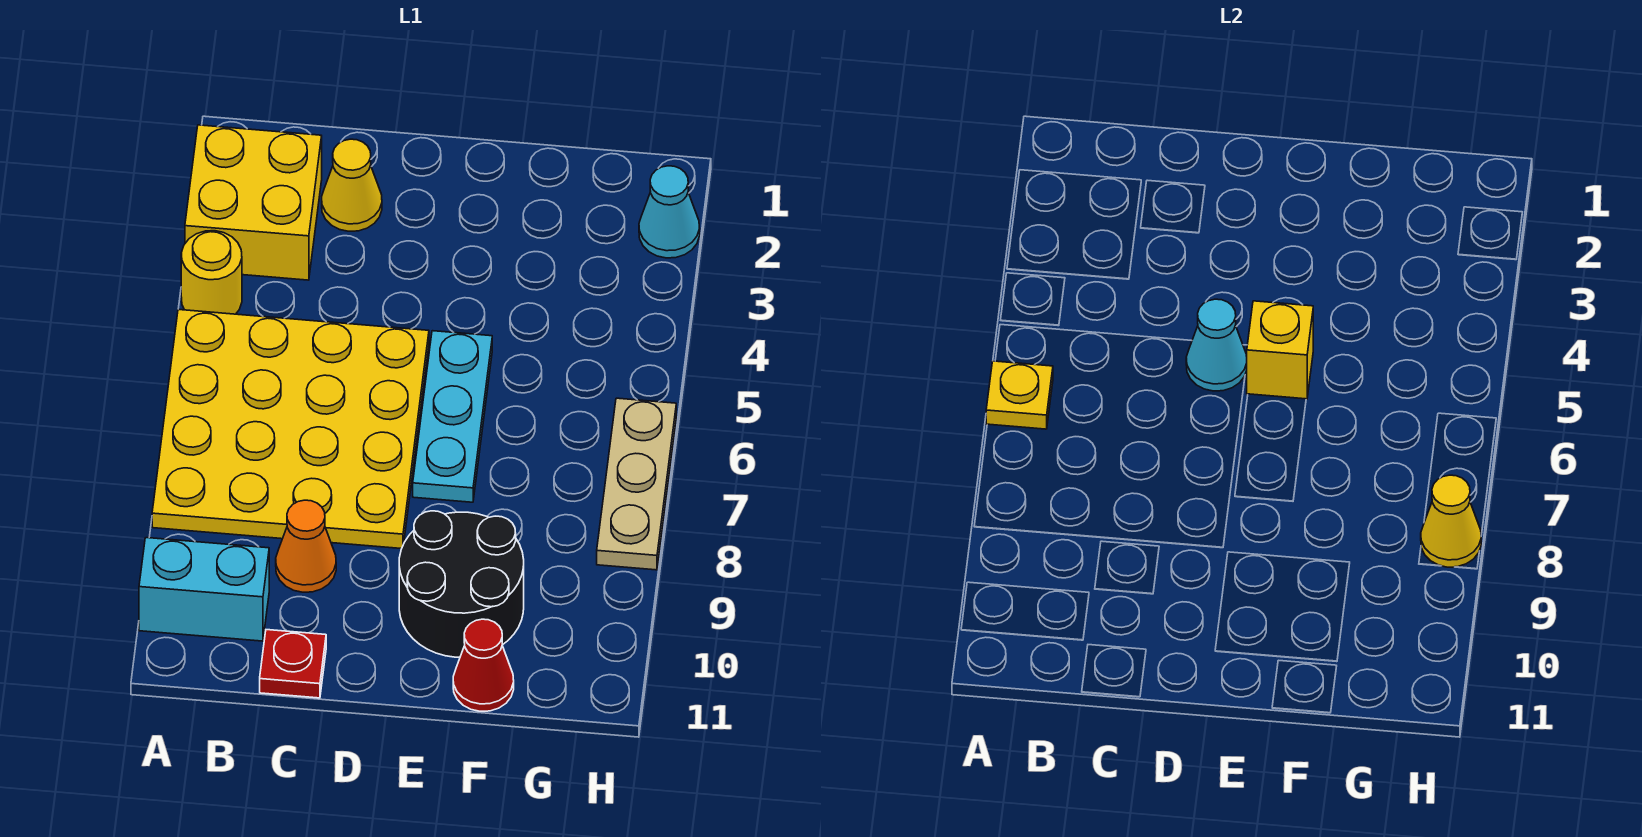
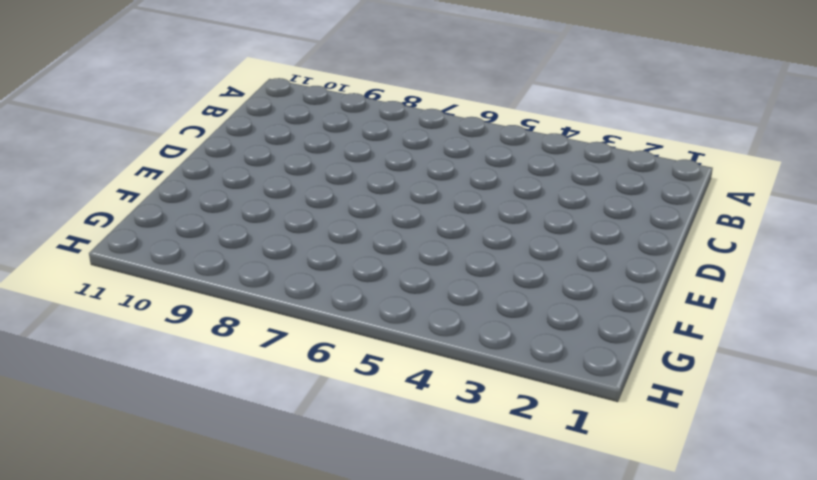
none -> yellow brick A2:B3 level 1
none -> yellow round brick A4 level 1
none -> yellow plate A5:D8 level 1

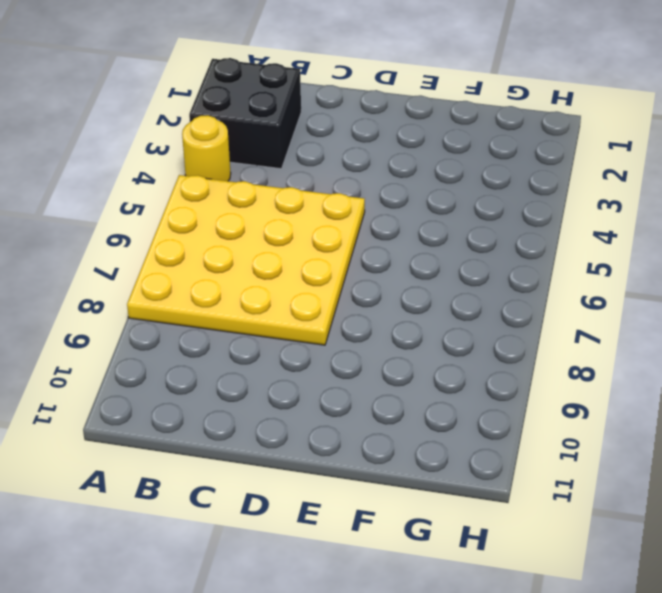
black brick A2:B3 level 1 -> yellow brick A2:B3 level 1
none -> cyan brick A10:B10 level 1
none -> yellow cone C2 level 1
none -> orange cone C9 level 1

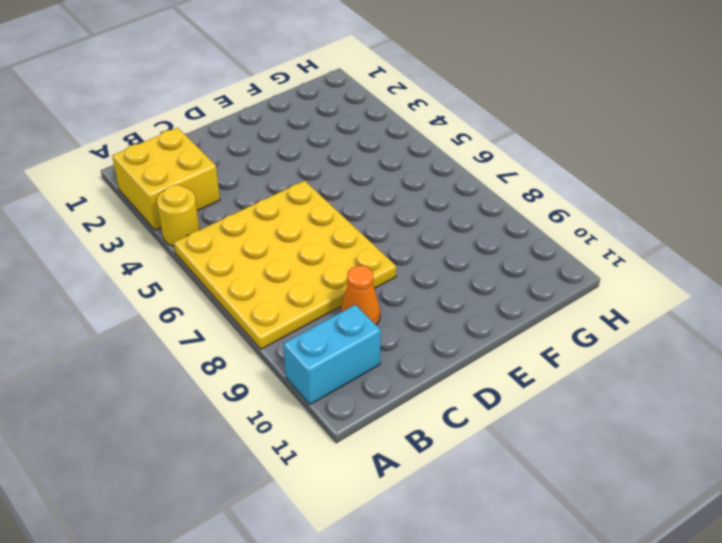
none -> yellow cone C2 level 1
none -> red plate C11 level 1
none -> cyan plate E5:E7 level 1

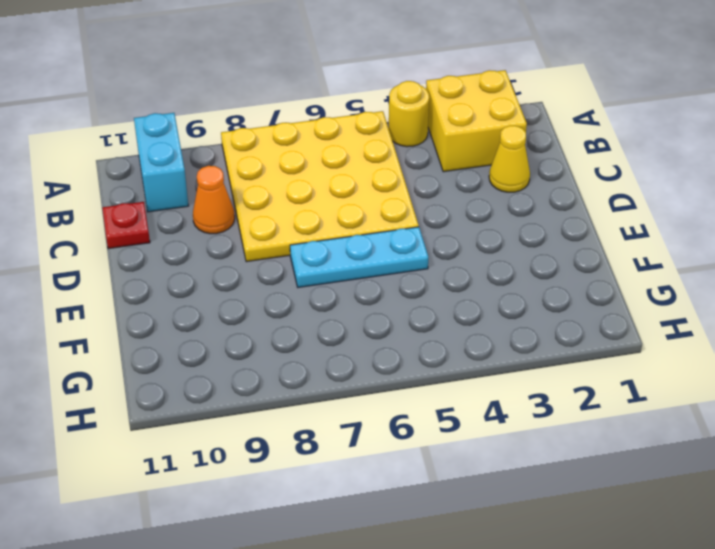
none -> black round brick E9:F10 level 1
none -> red cone F11 level 1
none -> cyan cone H2 level 1

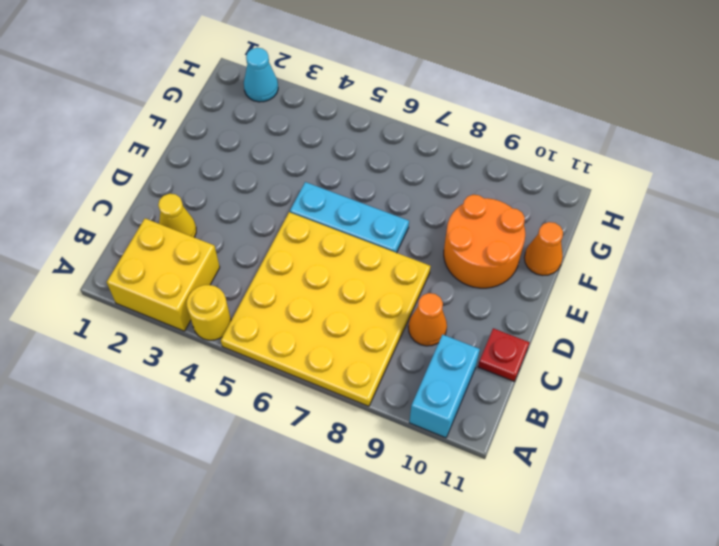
orange round brick E9:F10 level 1 -> black round brick E9:F10 level 1
orange cone F11 level 1 -> red cone F11 level 1
none -> tan plate H6:H8 level 1
none -> yellow plate A6 level 2
none -> cyan cone D5 level 2

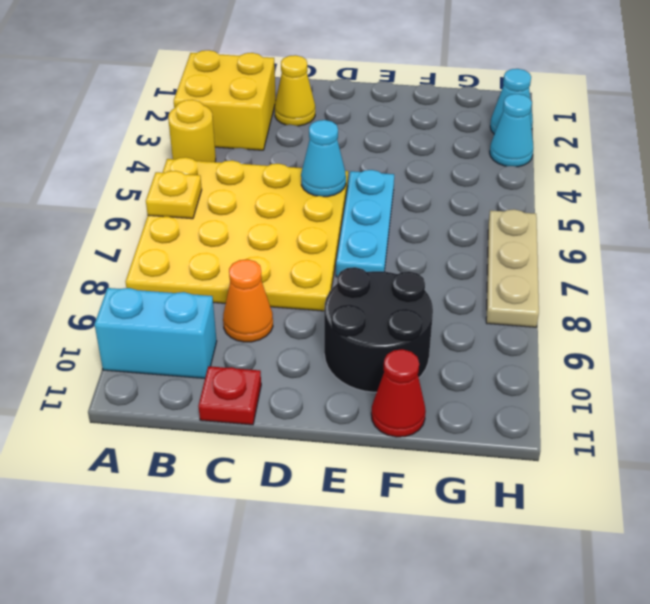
cyan cone H3 level 1 -> none
none -> yellow brick E5 level 2
none -> yellow cone H8 level 2

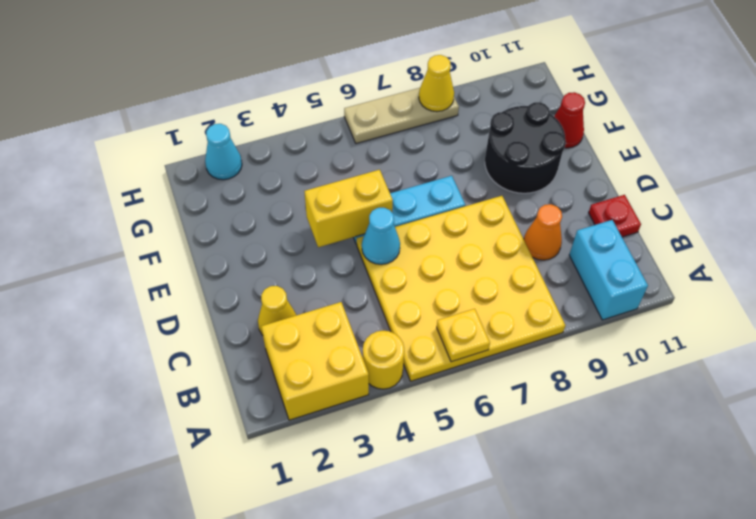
yellow brick E4:E5 level 2 -> yellow brick E5 level 2

